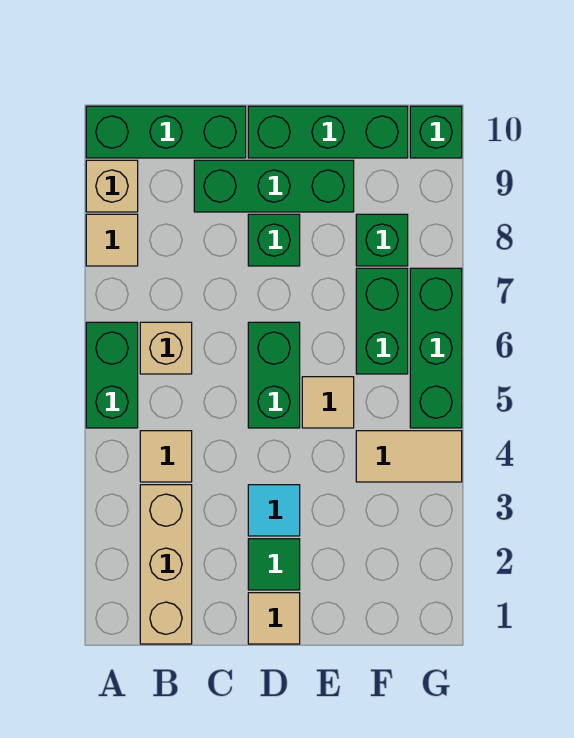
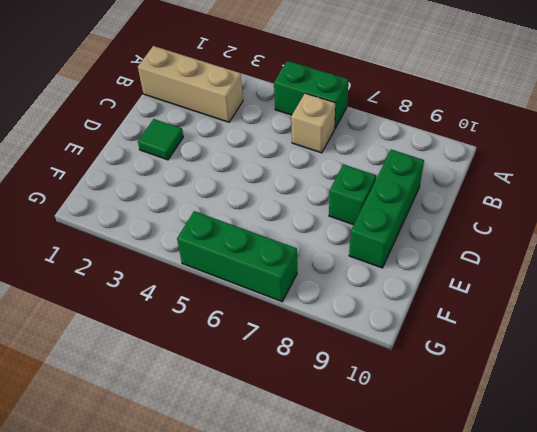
none -> tan tile A8 level 1
none -> tan brick A9 level 1
none -> green brick A10:C10 level 1

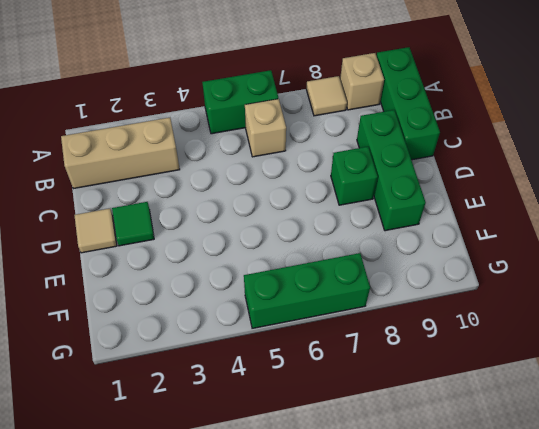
none -> tan tile B4 level 1
none -> cyan tile D3 level 1
none -> green brick D5:D6 level 1

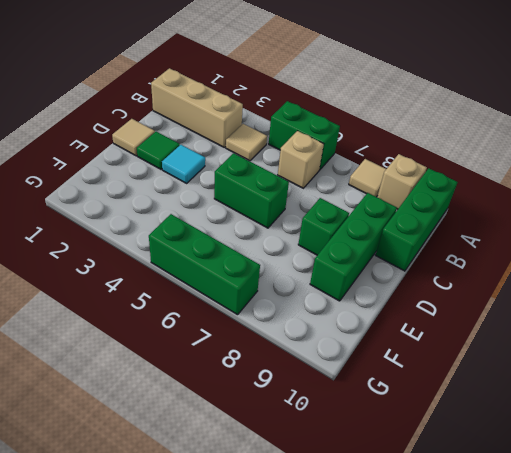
none -> green brick D10:F10 level 1
none -> tan tile E5 level 1
none -> tan tile F4:G4 level 1

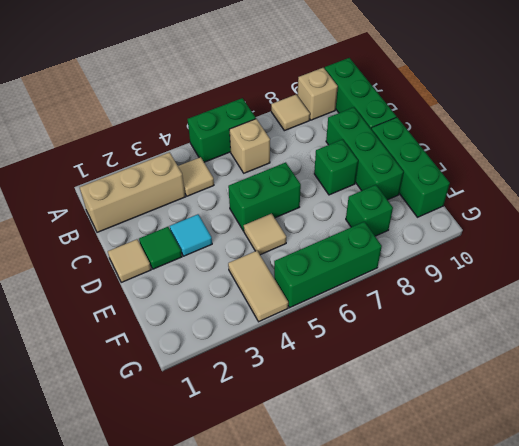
none -> green brick F6:F7 level 1
none -> green brick G10 level 1

